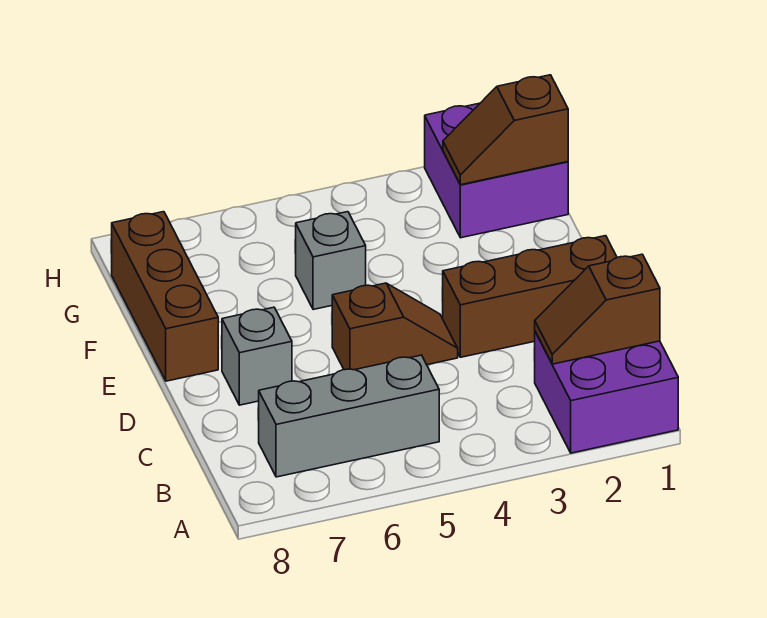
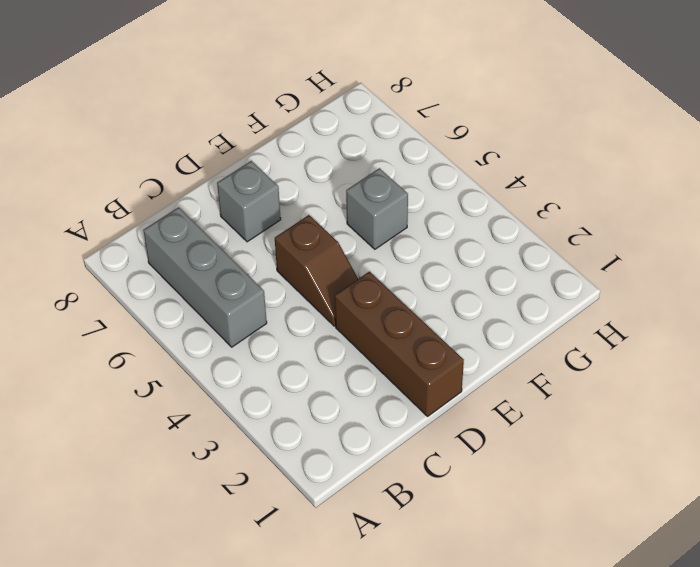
none -> purple brick A1:B2 level 1
none -> brown brick E8:G8 level 1

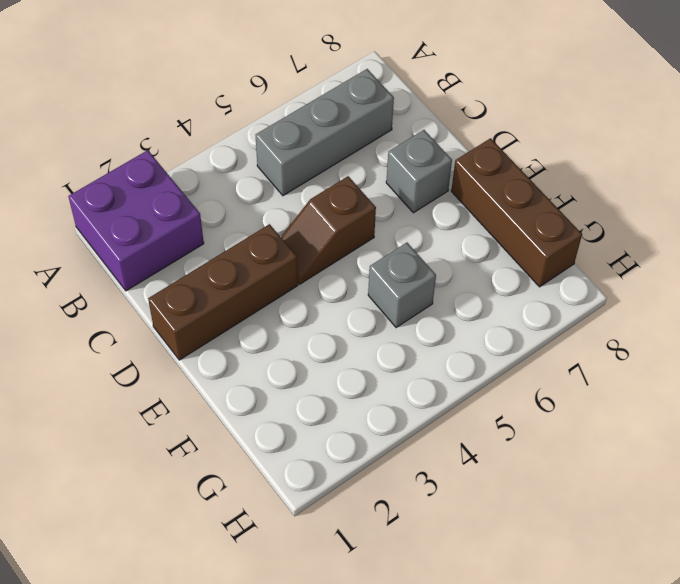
none -> purple brick G1:H2 level 1
none -> brown slope B1:B2 level 2 top 1

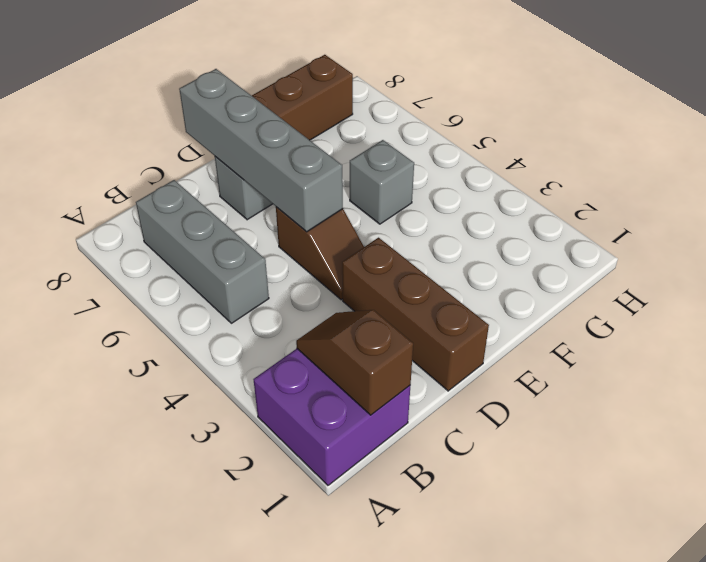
grey brick D5:D8 level 2 -> none
none -> purple brick G1:H2 level 1
none -> brown slope G1:G2 level 2 top 1

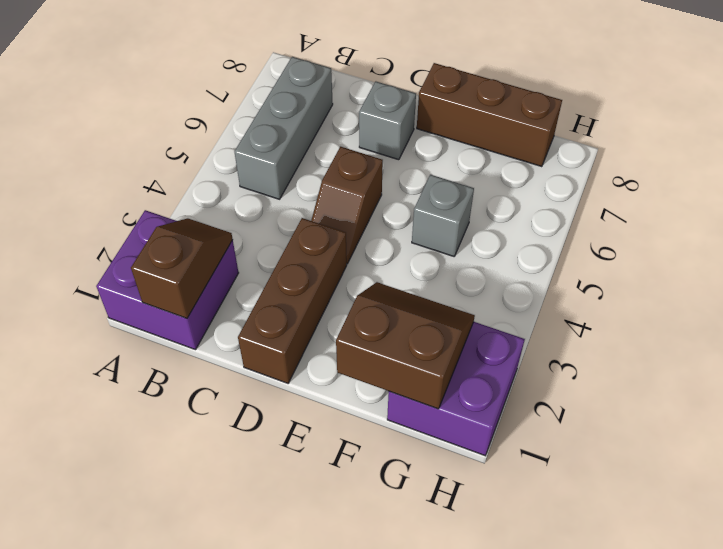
brown slope F1:G2 level 2 top 1 -> brown slope G1:G2 level 2 top 1

